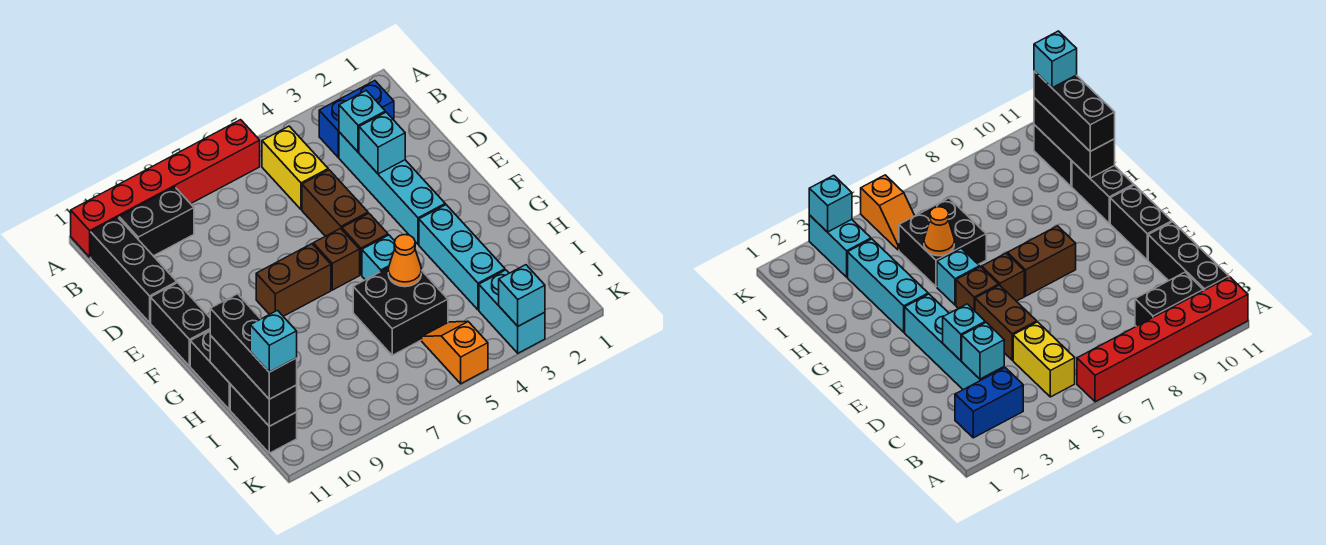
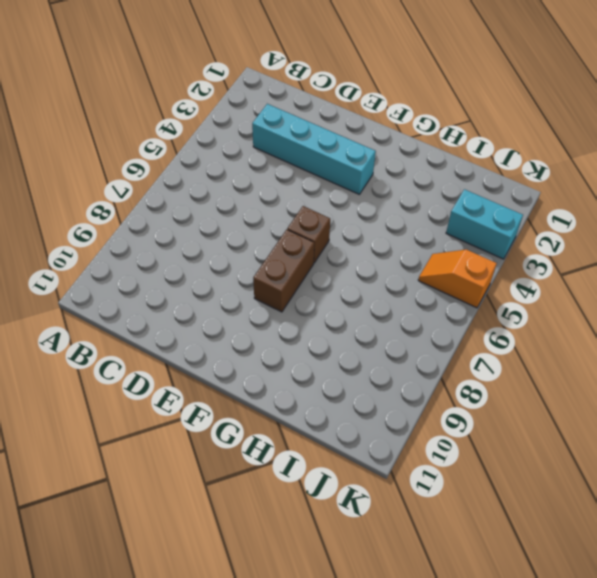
none -> red brick A6:A11 level 1
none -> blue brick B2:B3 level 1
none -> yellow brick B5:C5 level 1

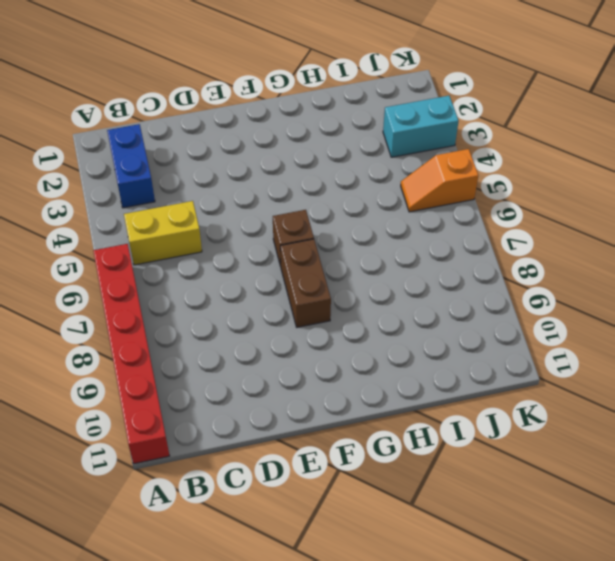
none -> black brick B9:B10 level 1
none -> black brick B11:D11 level 1
none -> cyan brick C3:F3 level 1

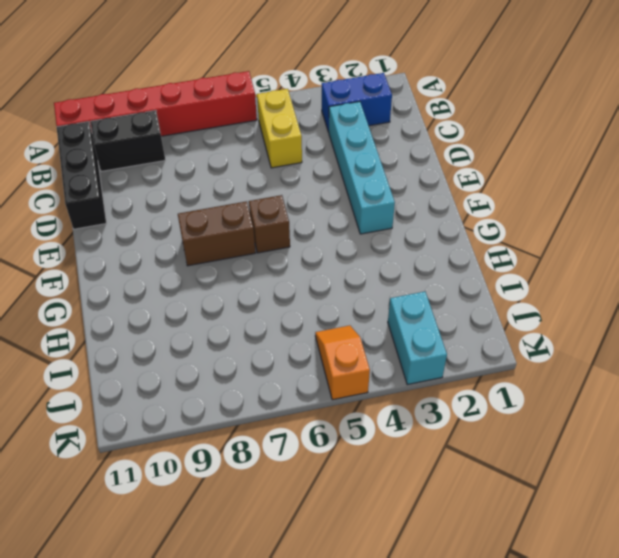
none -> brown brick D5:E5 level 1
none -> black brick E11:F11 level 1
none -> brown brick F5 level 1

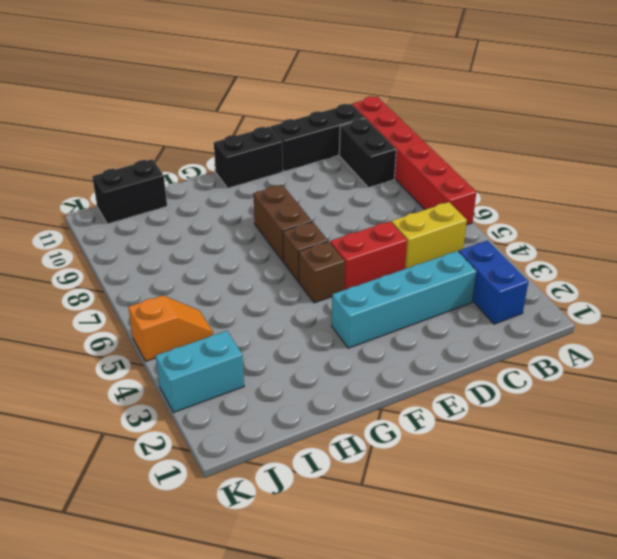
red brick D5:E5 level 1 -> brown brick D5:E5 level 1
none -> cyan brick G3:I3 level 1
none -> cyan brick G5 level 1
none -> black brick G11:H11 level 1

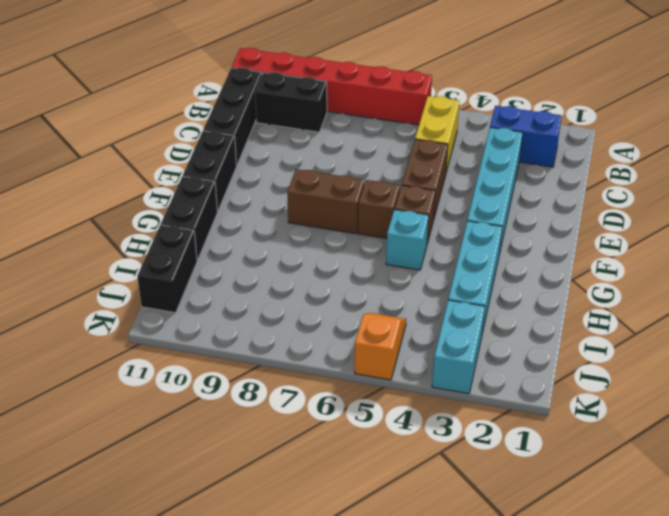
none -> black brick H5:I6 level 1
none -> cyan brick C3 level 2
none -> cyan brick D3 level 2

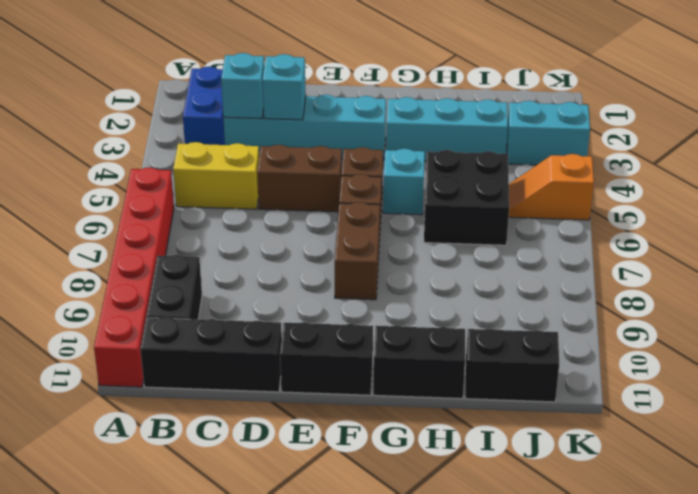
none -> orange cone H5 level 2
none -> black brick H11:J11 level 2
none -> cyan brick K3 level 2

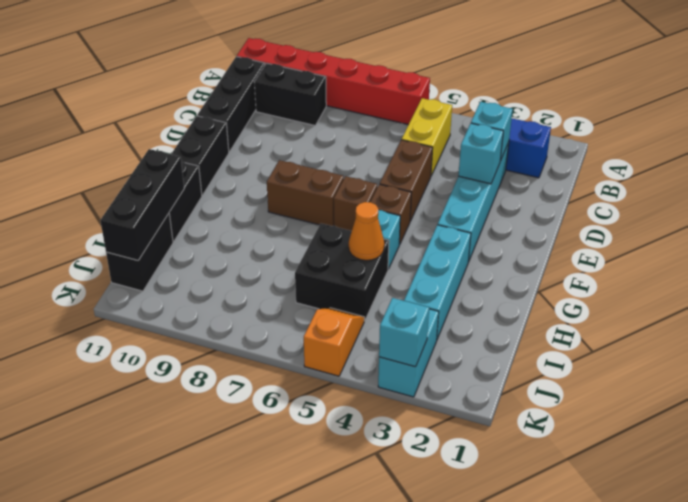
none -> black brick H11:J11 level 3
none -> cyan brick J11 level 4

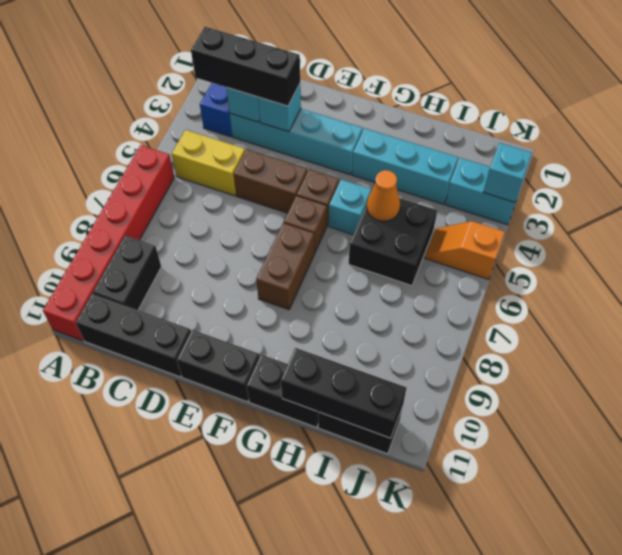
black brick B3:D3 level 3 -> black brick H11:J11 level 3
none -> cyan brick J11 level 4

